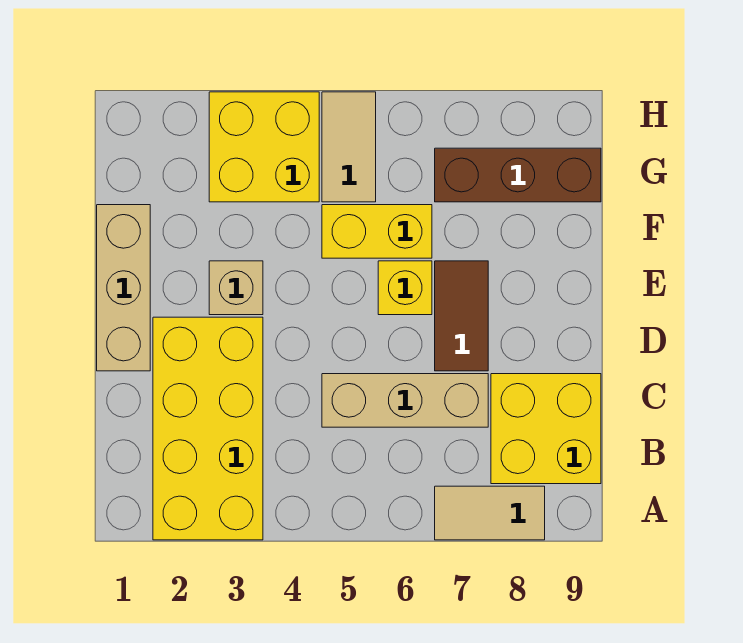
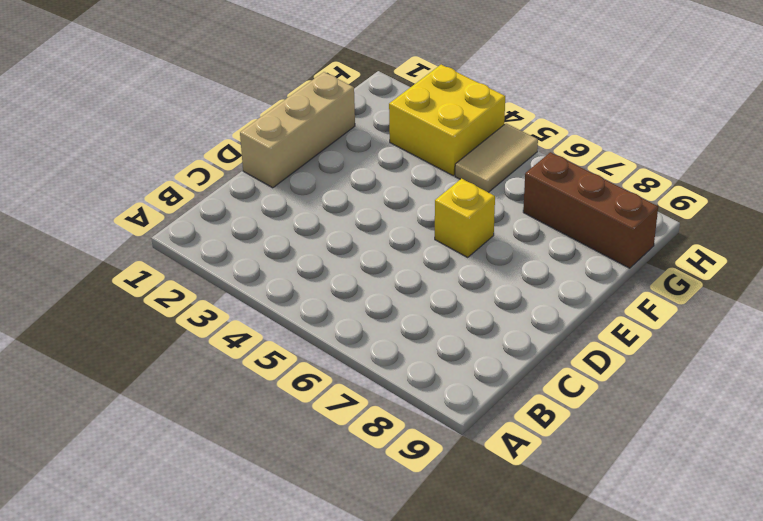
none -> yellow brick A2:D3 level 1
none -> tan tile A7:A8 level 1
none -> yellow brick B8:C9 level 1

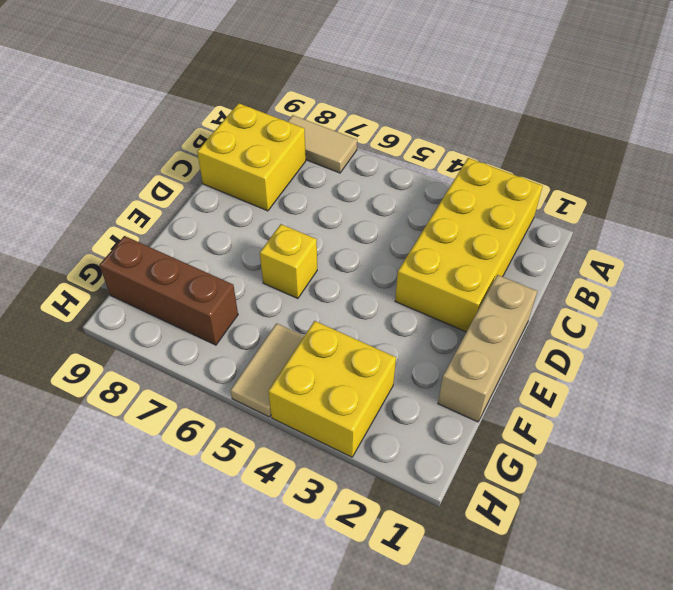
none -> tan brick C5:C7 level 1
none -> brown tile D7:E7 level 1
none -> tan brick E3 level 1

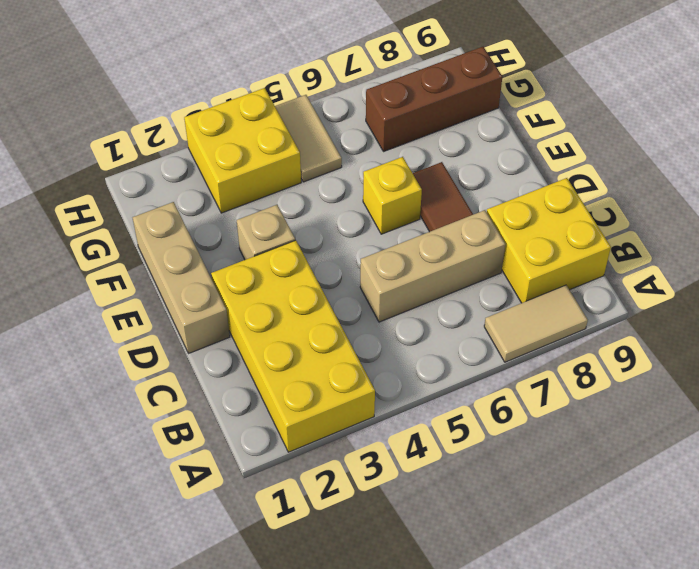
none -> yellow brick F5:F6 level 1

